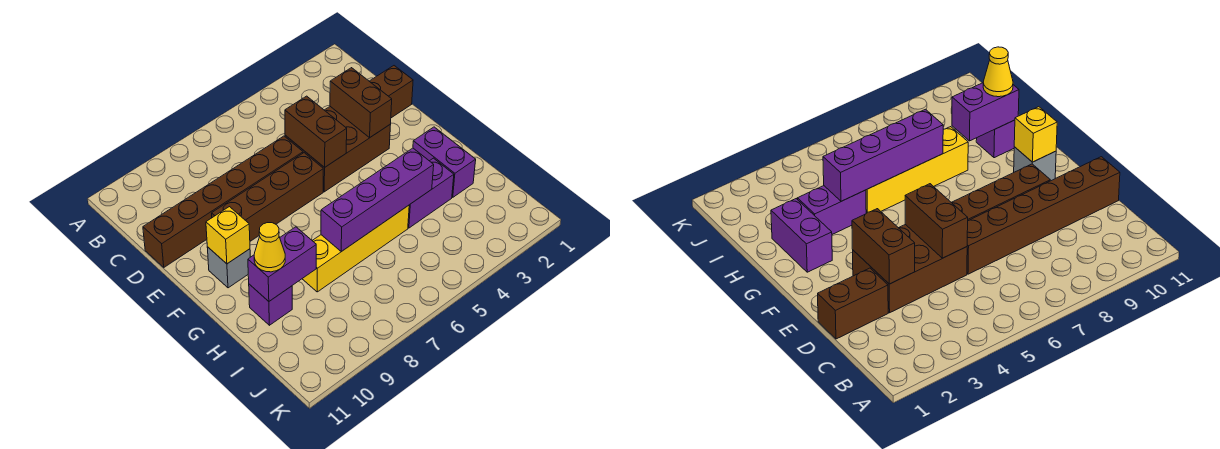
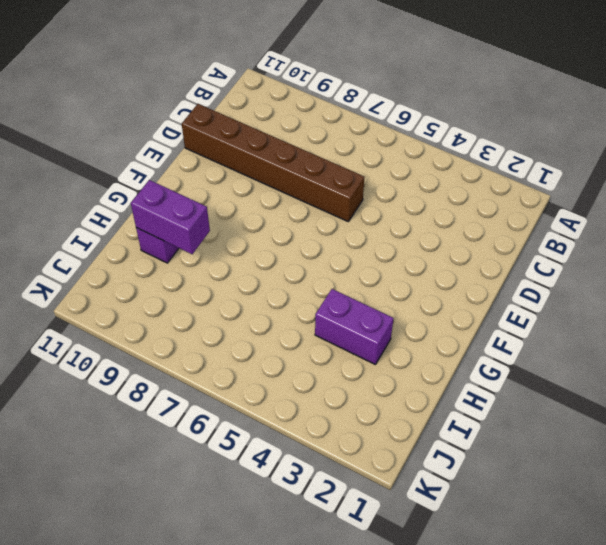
none -> brown brick D1:D2 level 1
none -> brown brick D3:E5 level 1
none -> brown brick E6:E9 level 1

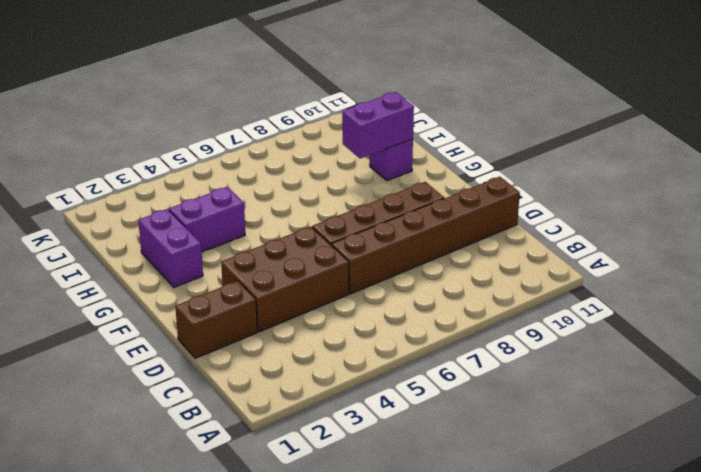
none -> grey brick F10 level 1
none -> yellow brick H5:H8 level 1
none -> brown brick D3:E3 level 2

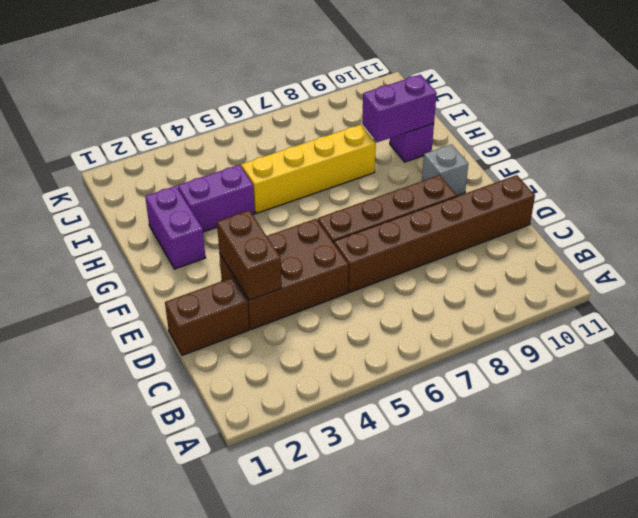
none -> brown brick D5:E5 level 2
none -> yellow brick F10 level 2
none -> purple brick H4:H7 level 2

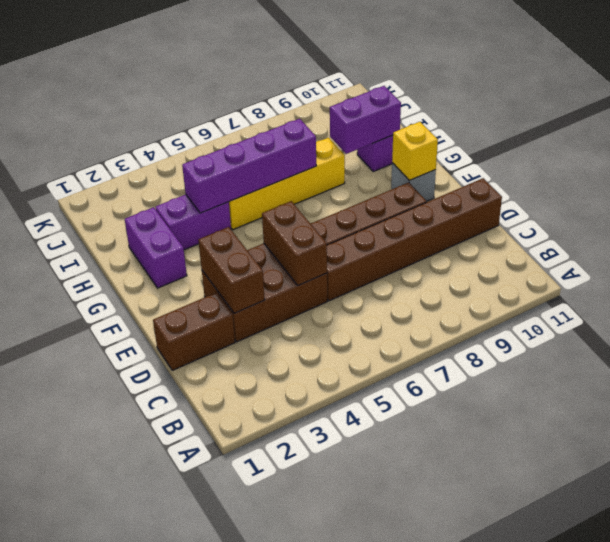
none -> yellow cone H10 level 3

